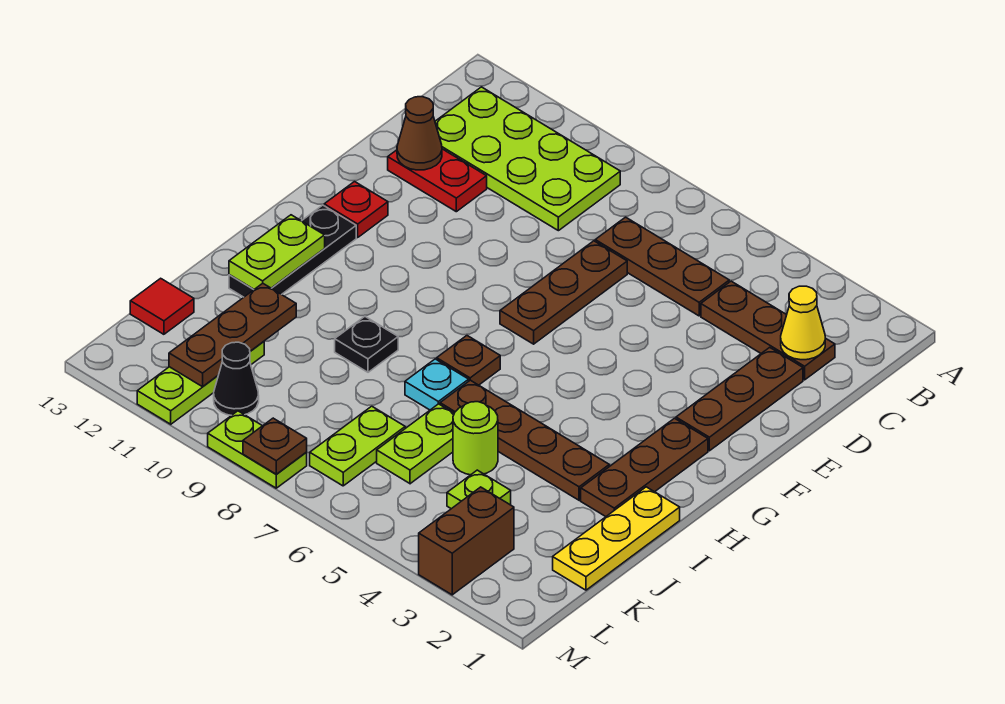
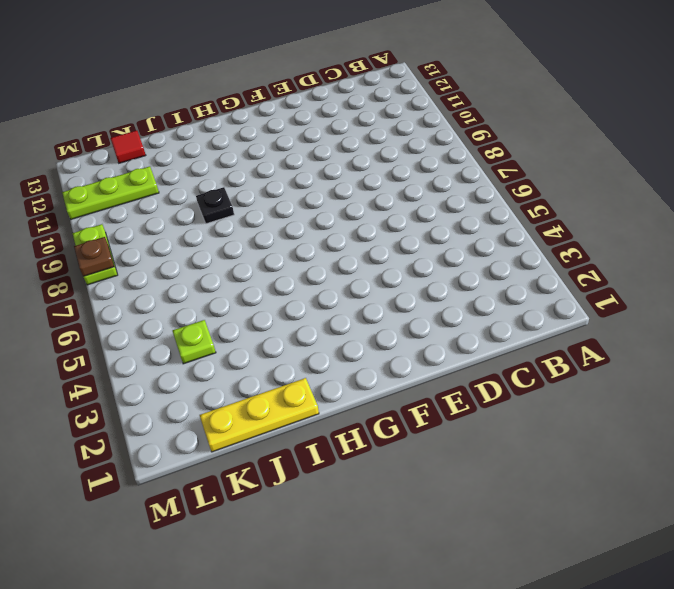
none -> lime plate B9:C12 level 1
none -> brown plate C2:C4 level 1
none -> brown plate C5:C7 level 1

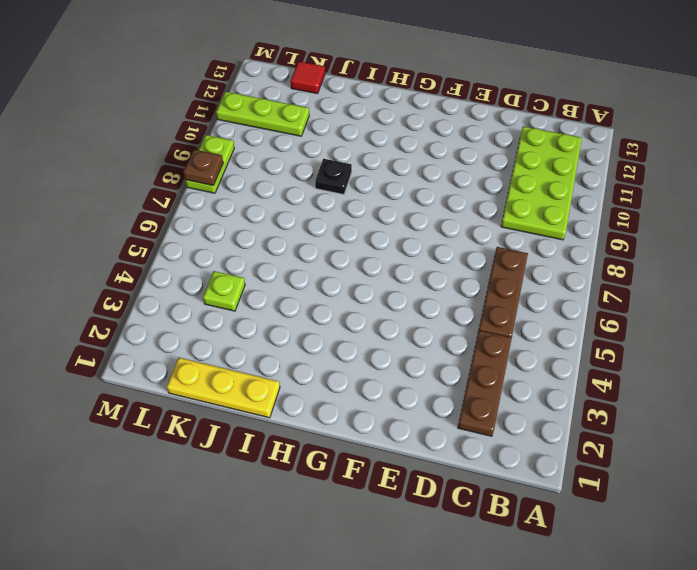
none -> brown plate D2:F2 level 1
none -> brown plate D7:F7 level 1
none -> red plate D11:D12 level 1

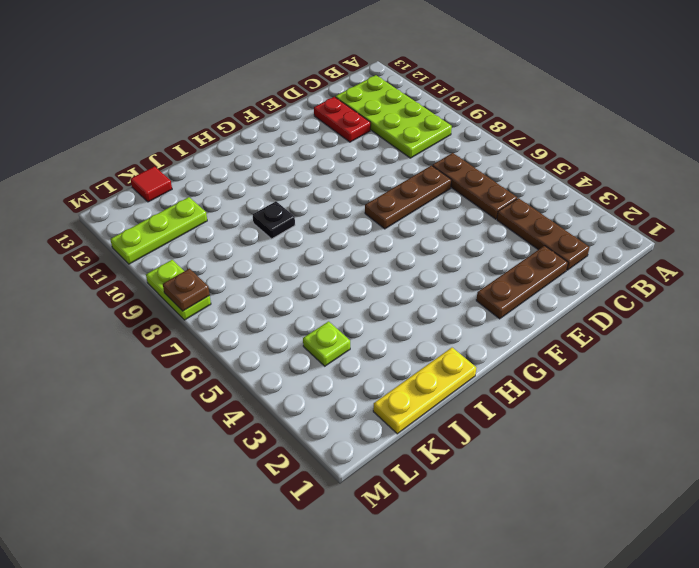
none -> red plate F12 level 1
none -> brown plate G2:I2 level 1
none -> black plate G12:I12 level 1

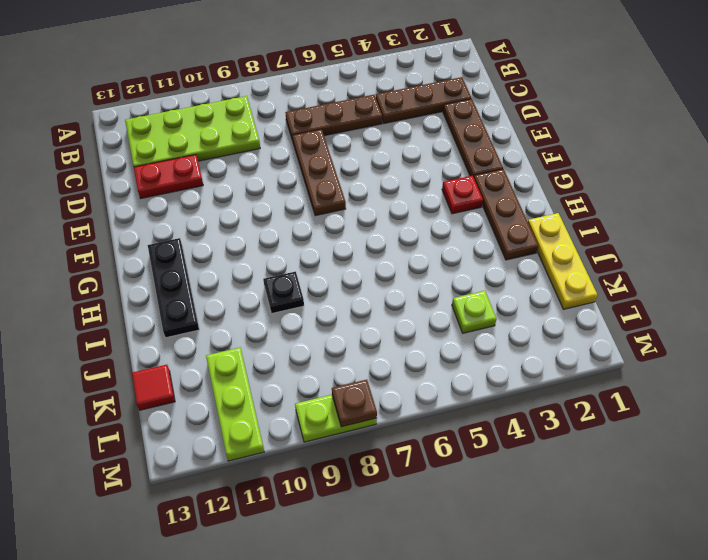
red plate G3 level 1 -> red plate F12 level 1
none -> brown plate H7 level 1
none -> brown plate I3:I6 level 1
none -> cyan plate I7 level 1

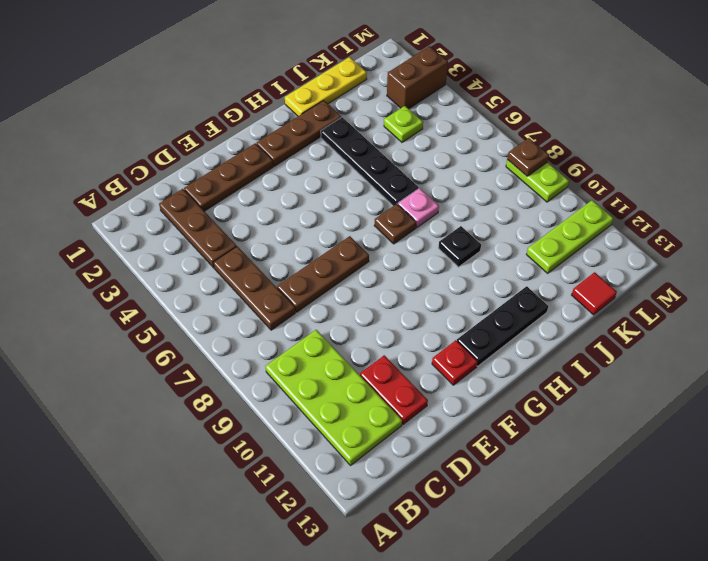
black plate I3:I6 level 1 -> brown plate I3:I6 level 1
pink plate I7 level 1 -> cyan plate I7 level 1
none -> lime round brick J5 level 1
none -> lime plate J6:K6 level 1
none -> lime plate K7:L7 level 1

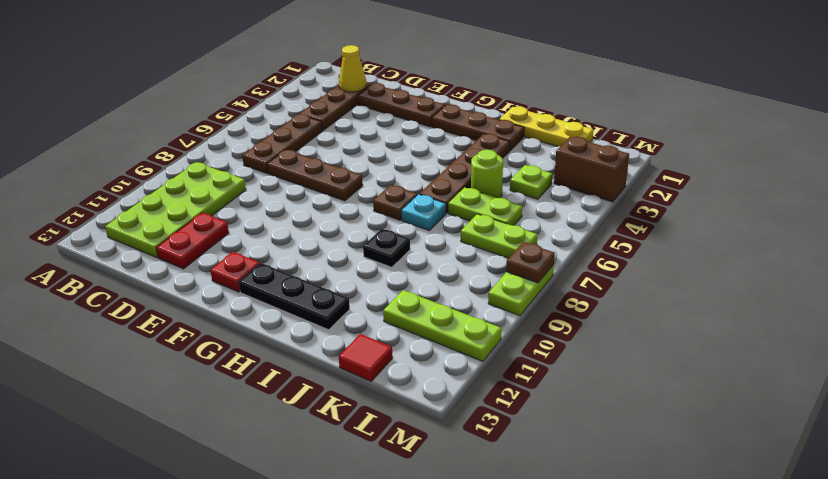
none -> black cone L10 level 1
none -> brown cone D12 level 2
none -> lime plate H12:I12 level 2

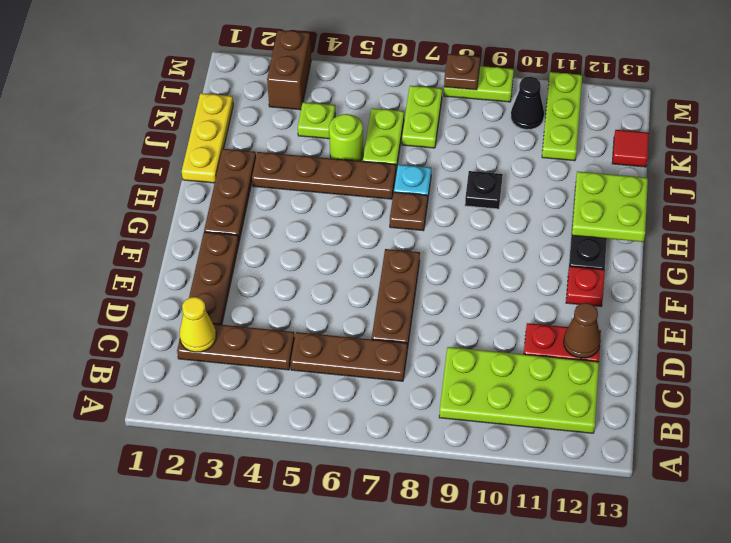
lime plate H12:I13 level 2 -> lime plate H12:I12 level 2
none -> brown plate J11:L11 level 2

